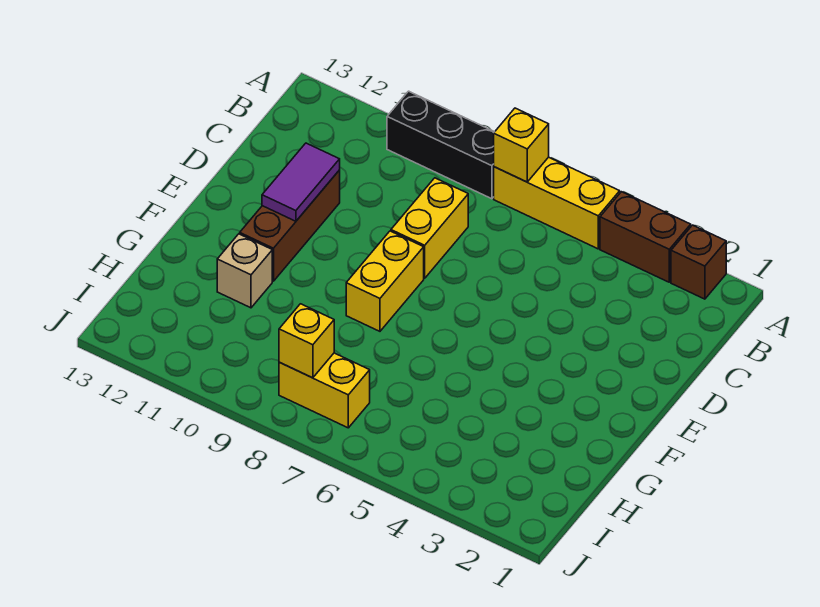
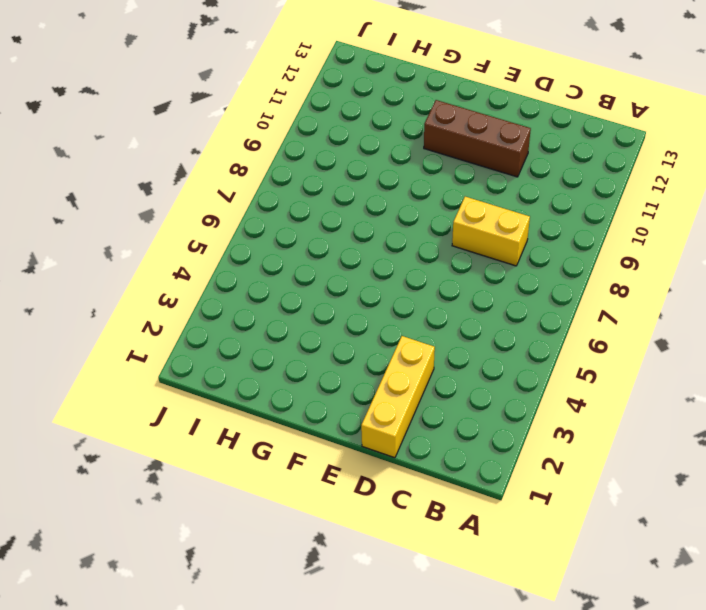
yellow brick D1:D3 level 1 -> yellow brick A5:A7 level 1
none -> brown brick A2 level 1
none -> brown brick A3:A4 level 1
none -> black brick A8:A10 level 1

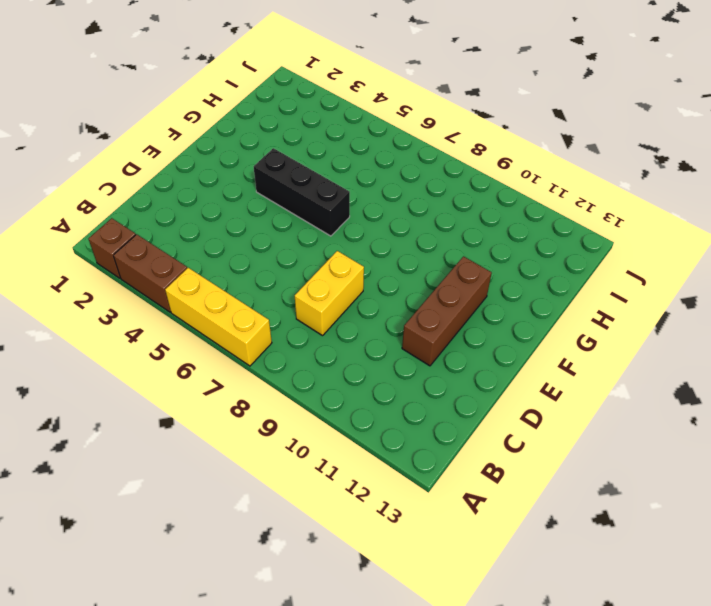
black brick F4:F6 level 1 -> black brick A8:A10 level 1
none -> yellow brick E8:F8 level 1
none -> tan brick G11 level 1
none -> yellow brick I7:I8 level 1

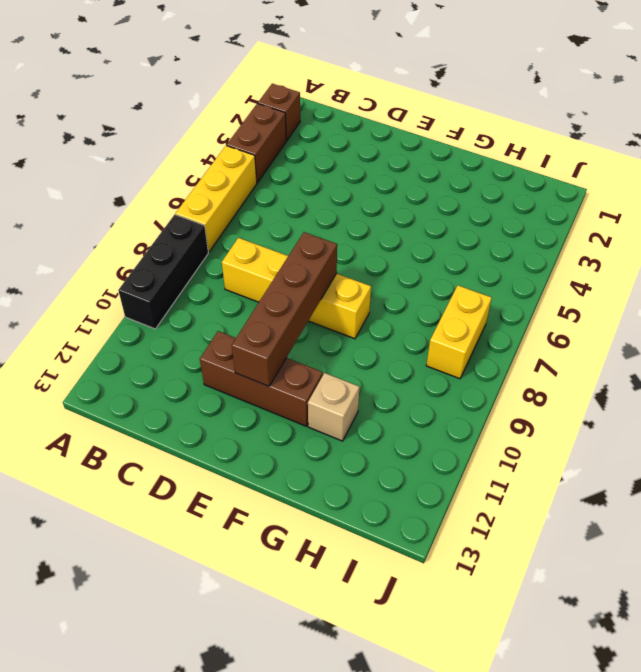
brown brick E8:E11 level 2 -> purple tile D11:E11 level 2
none -> yellow brick A7 level 2
none -> yellow brick I8 level 2

